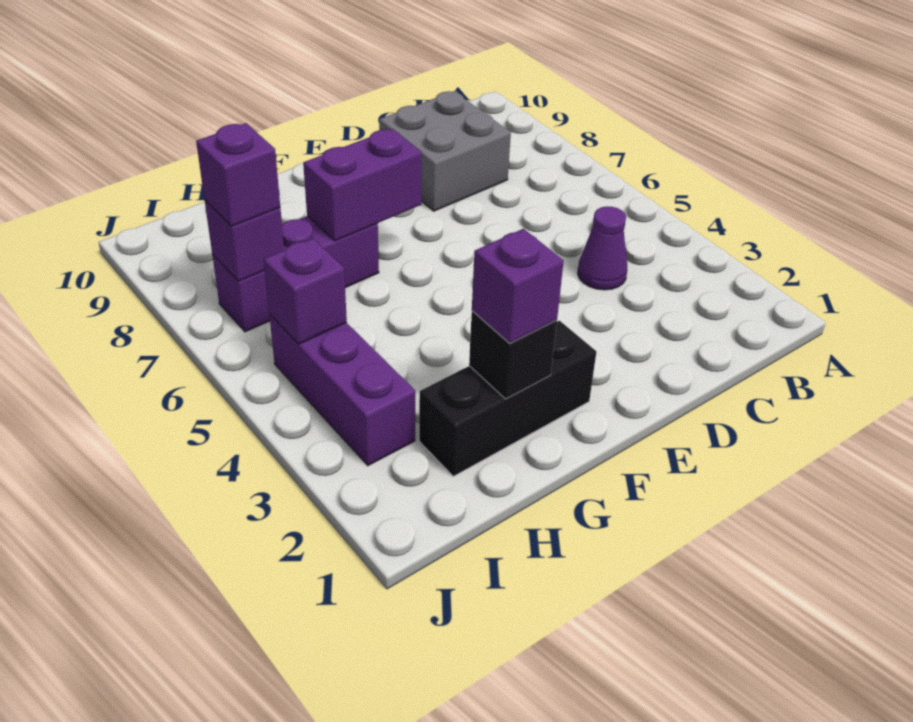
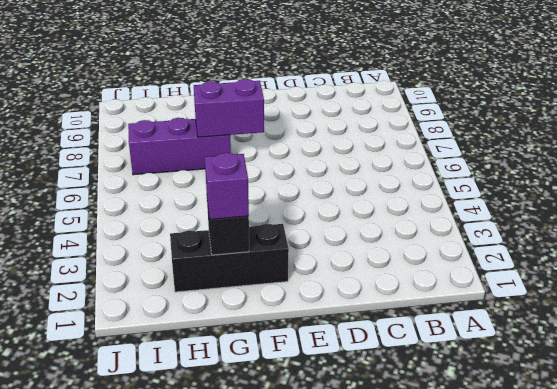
none -> purple cone C4 level 1
none -> grey brick C8:D9 level 1

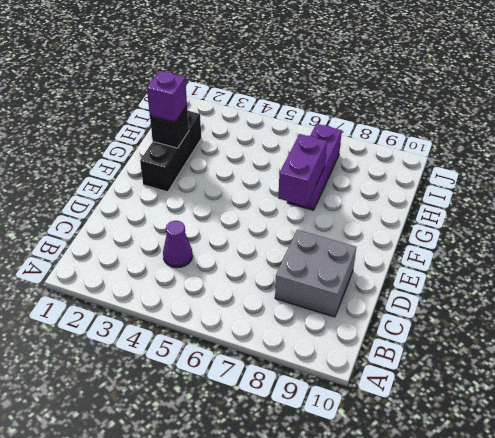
none -> purple brick I3:I5 level 1
none -> purple brick I5 level 2

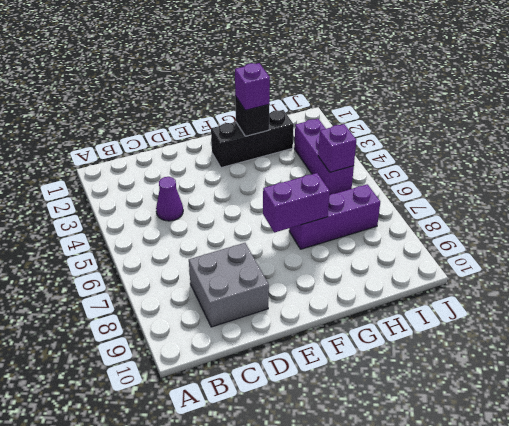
none -> purple brick I7 level 2
none -> purple brick I7 level 3

